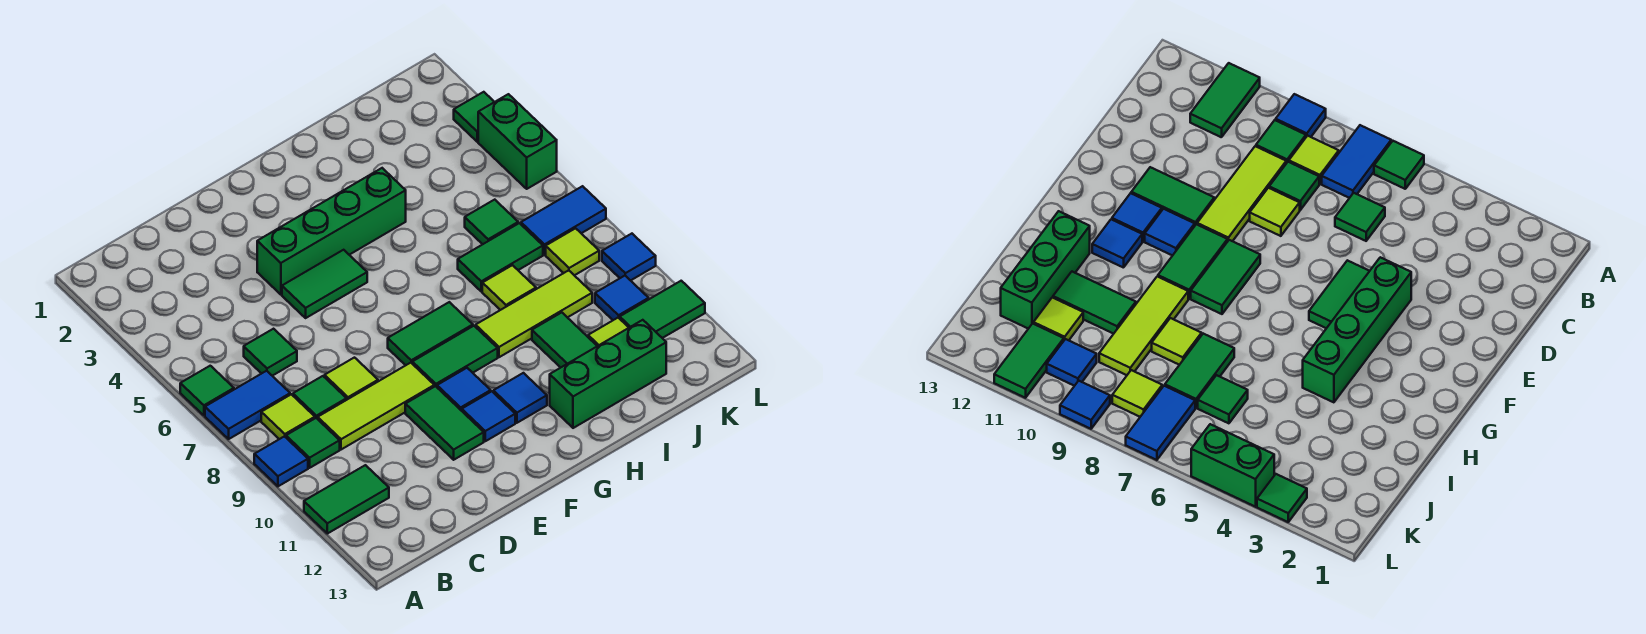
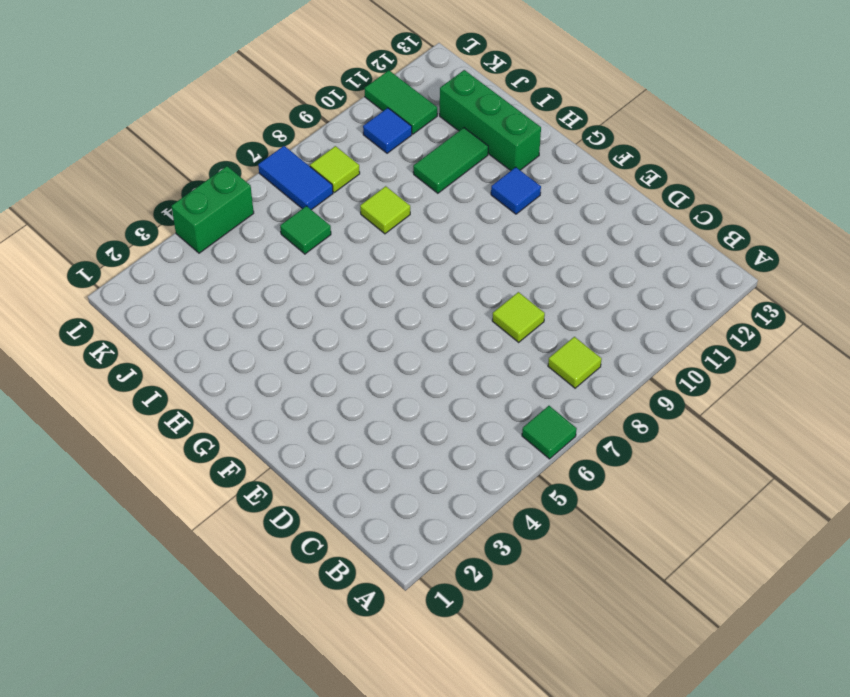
none -> blue tile A7:B7 level 1
none -> blue tile A9 level 1
none -> green tile A11:B11 level 1
none -> green tile B9 level 1

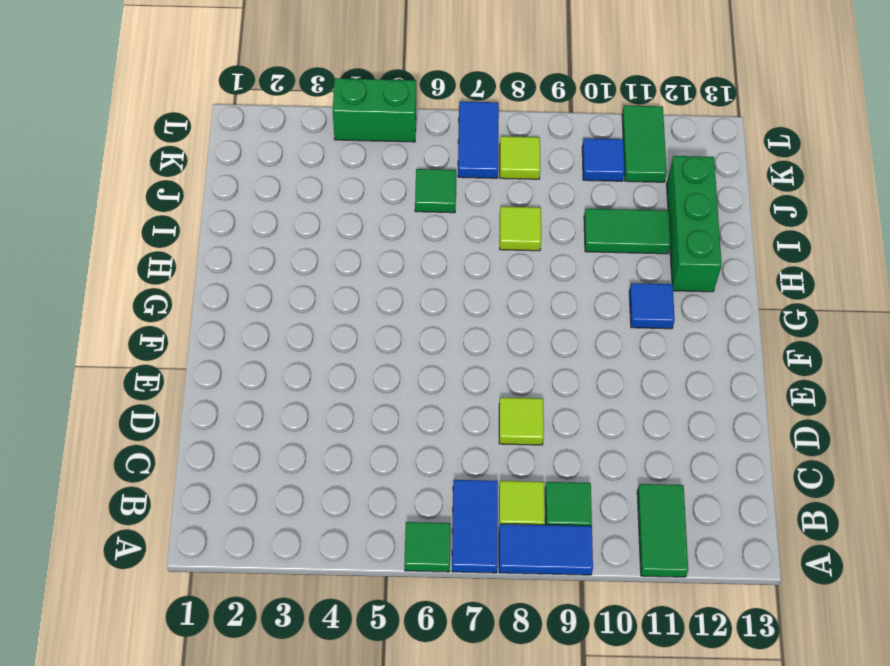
blue tile A8:A9 level 1 -> blue tile A9 level 1
none -> green tile C6 level 1
none -> green tile C8 level 1
none -> lime tile C9:E9 level 1
none -> green brick E4:H4 level 1

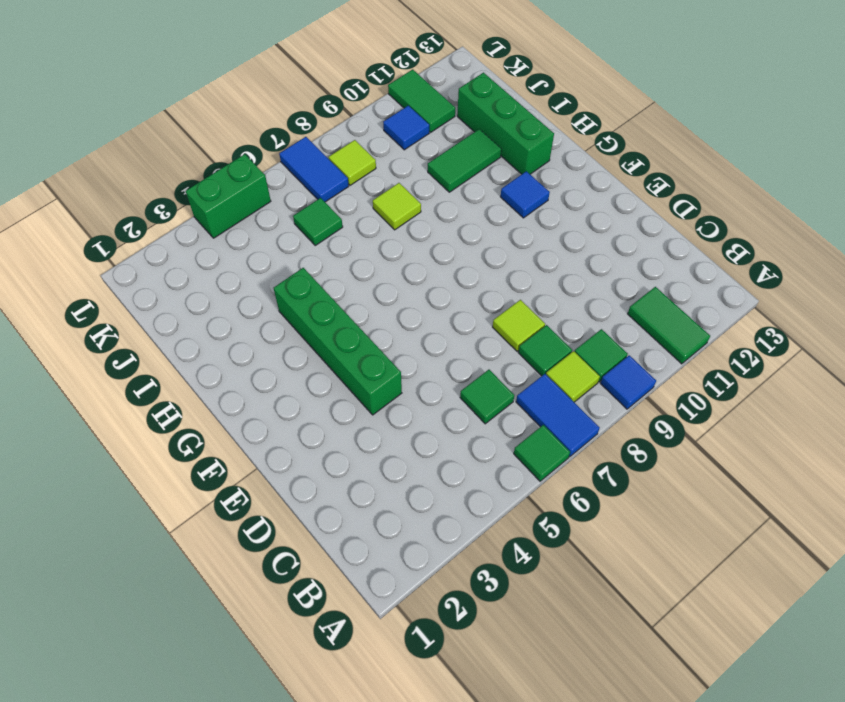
none -> lime tile C9:E9 level 1
none -> green tile E5:F5 level 1
none -> green tile E10:E11 level 1
none -> green tile F8:G8 level 1

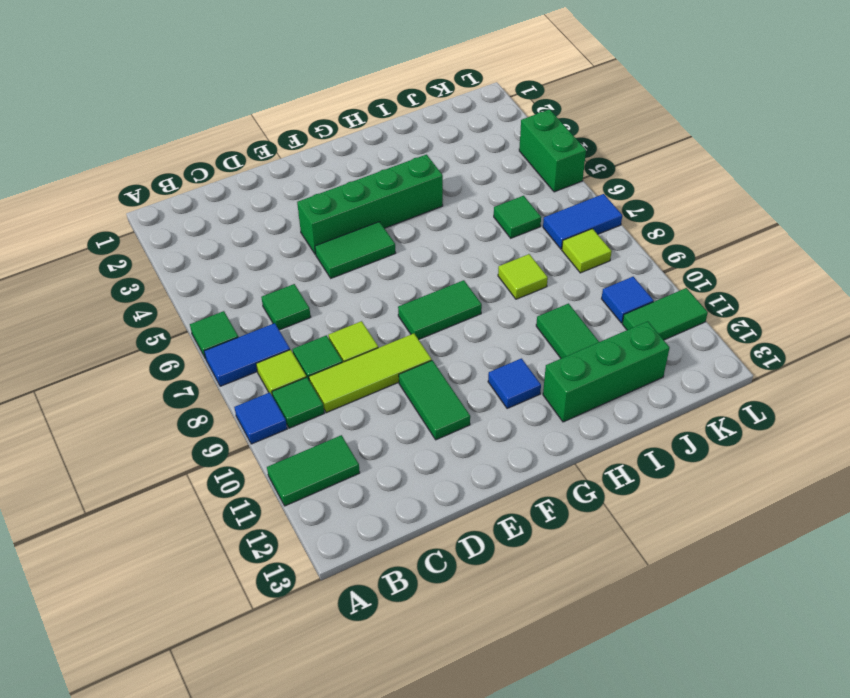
none -> green tile F9:G9 level 1
none -> blue tile F10 level 1
none -> blue tile F11 level 1
none -> lime tile H9:J9 level 1

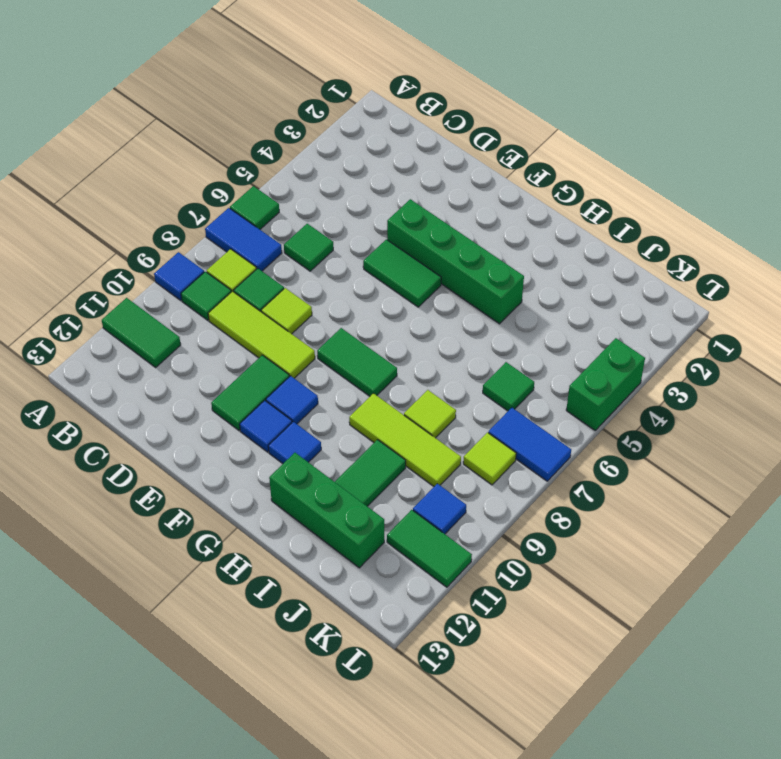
none -> green tile F9:G9 level 1
none -> green tile I7:J7 level 1
none -> lime tile J11 level 1
none -> green tile L3 level 1

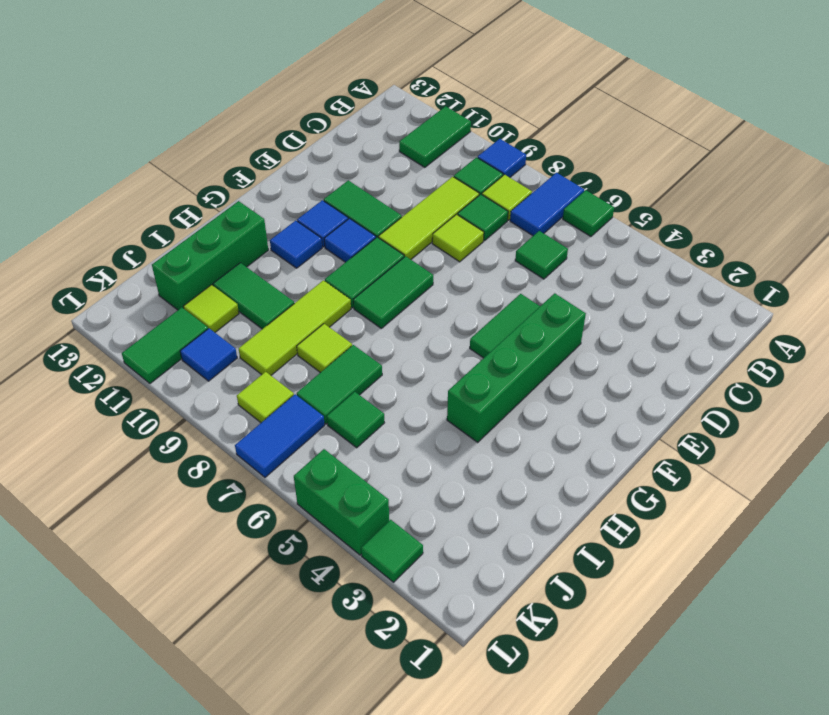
none -> blue tile L9 level 1

